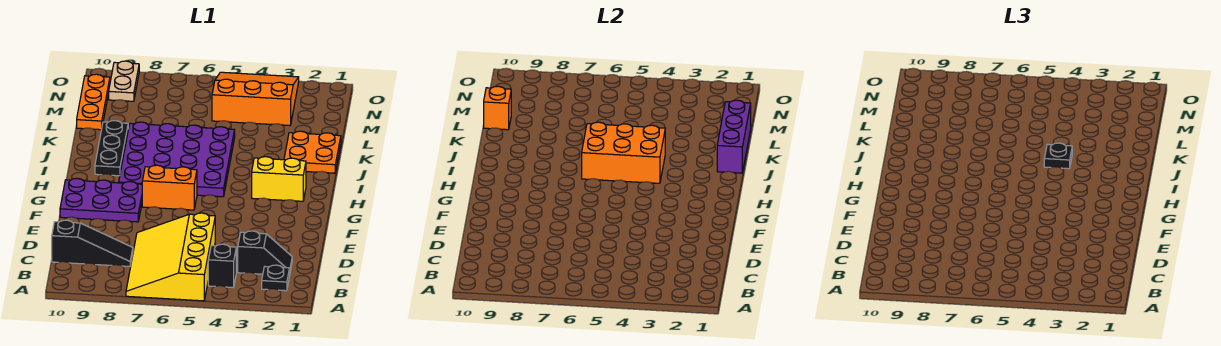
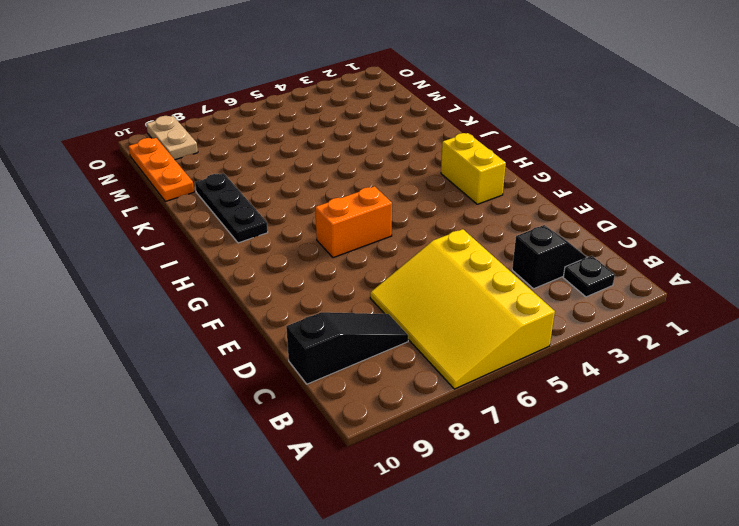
yellow brick G2:H2 level 1 -> yellow brick H2:H3 level 1
none -> black brick B4 level 1
none -> purple plate F8:G10 level 1
none -> purple plate H5:K8 level 1

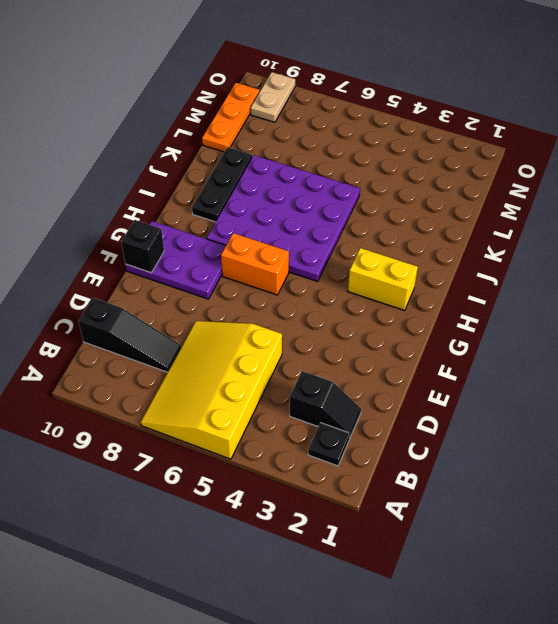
black brick F10 level 2 -> black brick B4 level 1
none -> orange plate J1:K2 level 1
none -> orange slope M3:O5 level 1 top M
none -> orange brick I4:J6 level 2

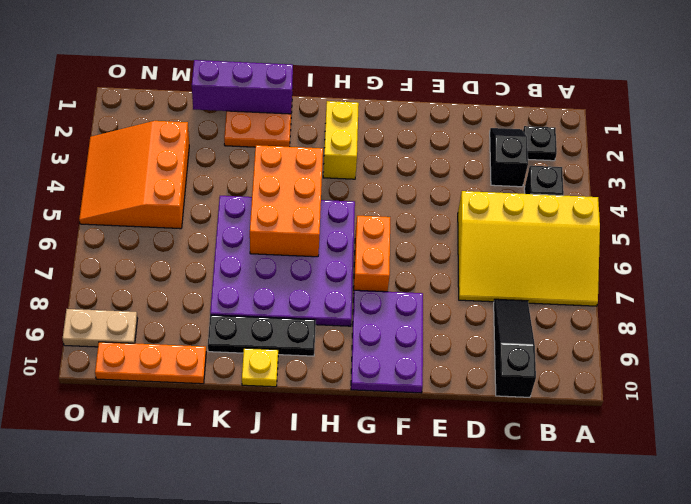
yellow plate J10 level 1 -> none
none -> orange brick L10 level 2
none -> black plate J4 level 3

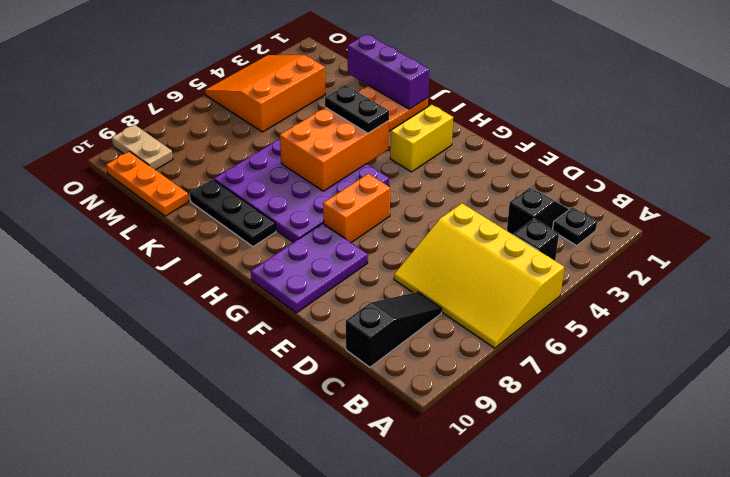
black plate I4:J4 level 3 -> black plate J4 level 3
none -> orange brick L10 level 2

